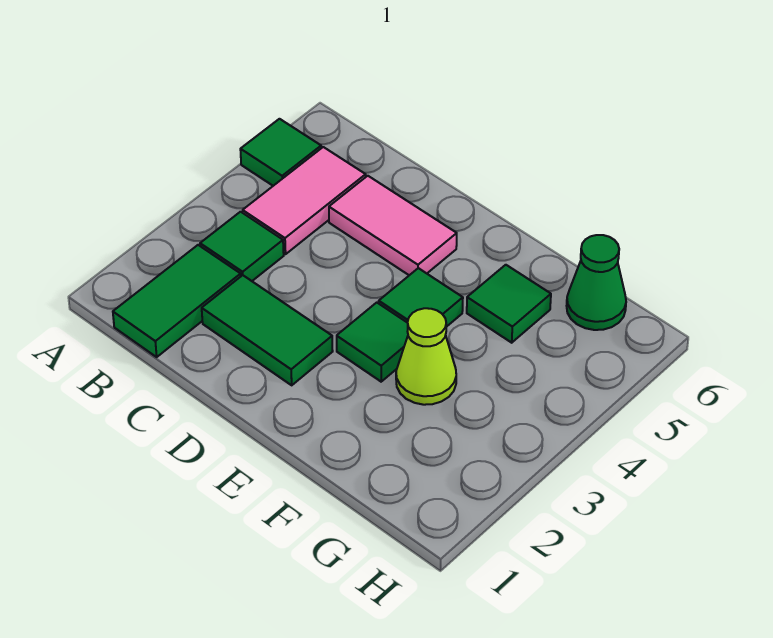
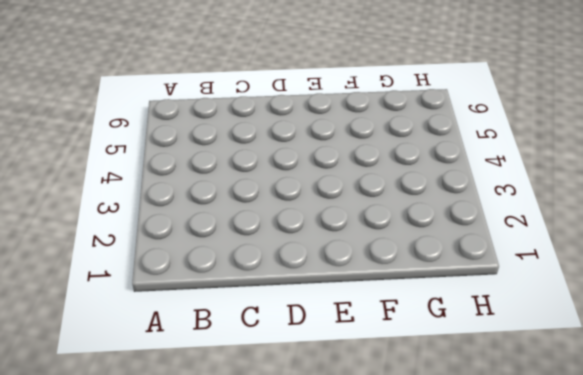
none -> green tile A5 level 1
none -> green tile B1:B2 level 1

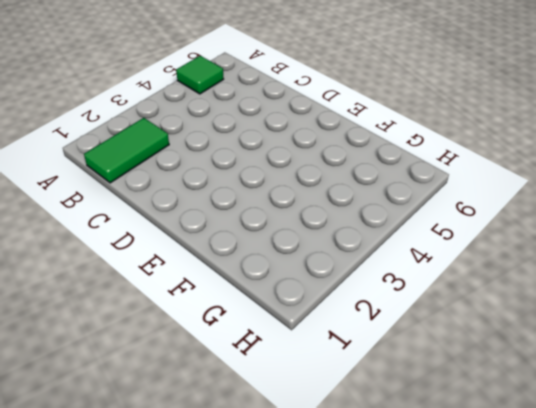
none -> green tile B3 level 1
none -> pink tile B4:B5 level 1

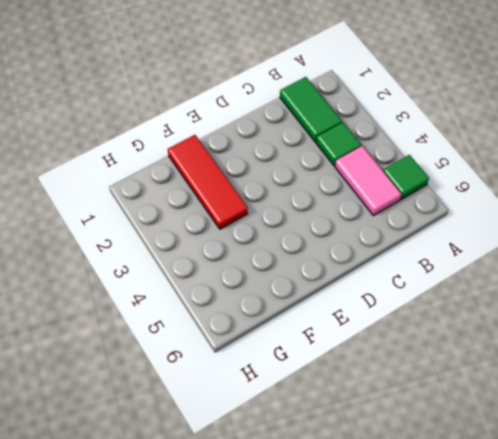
red tile F1:F3 level 1 -> lime cone F3 level 1
none -> green tile C2:D2 level 1
none -> pink tile C5:D5 level 1

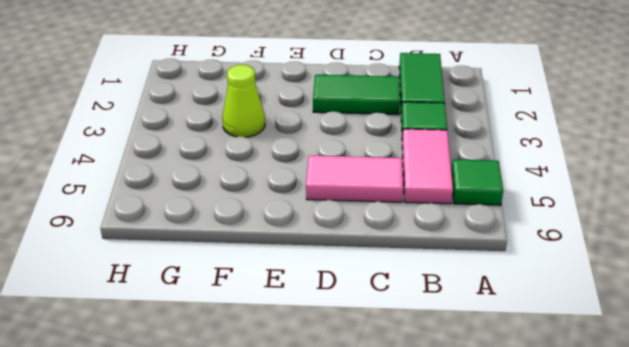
none -> green tile E3 level 1
none -> green tile E4 level 1

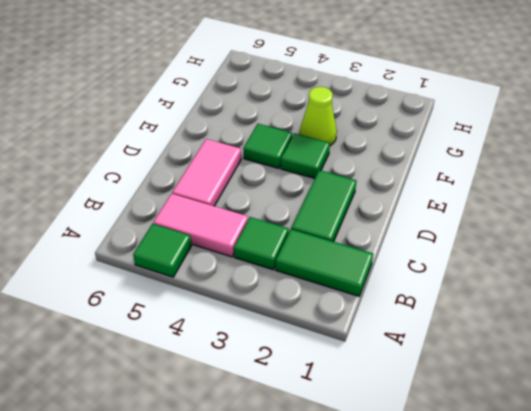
none -> green tile F5 level 1
none -> green cone G6 level 1

